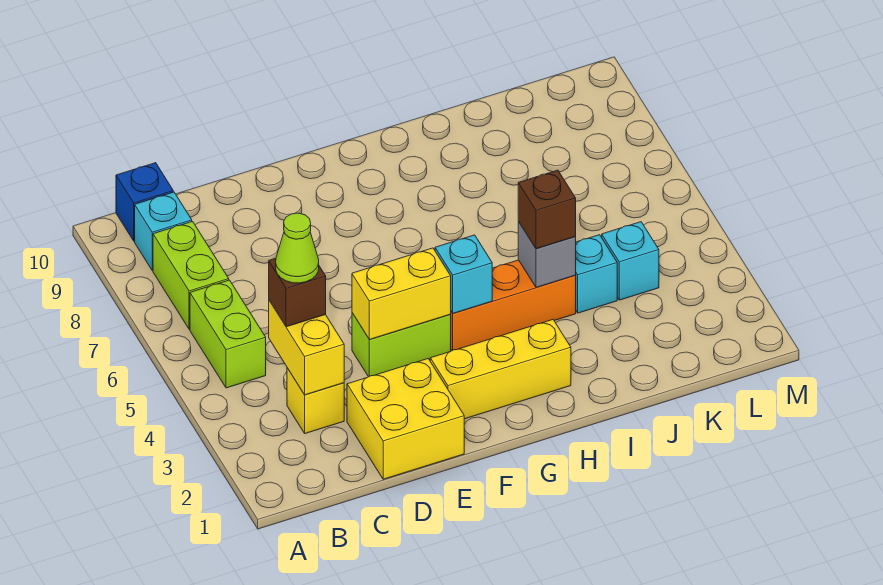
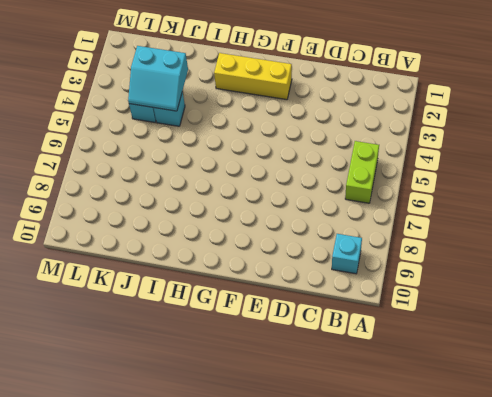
cyan slope J3:K4 level 2 top 3 -> none
none -> lime brick B7:B8 level 1
none -> blue brick B10 level 1
none -> yellow brick C3 level 1

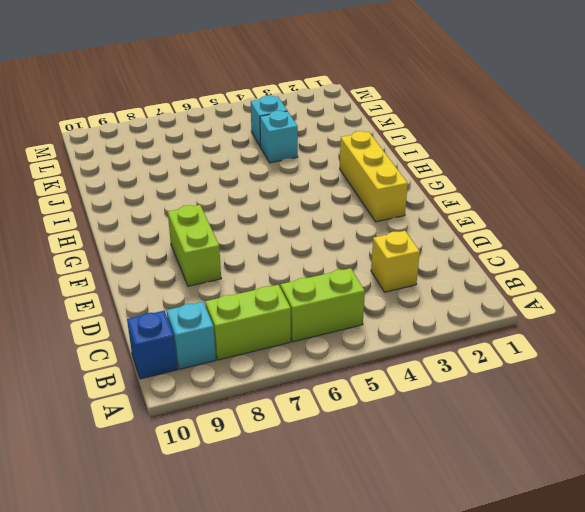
lime brick E8:F8 level 1 -> lime brick E4:F4 level 1
none -> yellow brick D1:E2 level 1
none -> orange brick G4:I4 level 1
none -> yellow brick C3:C4 level 2

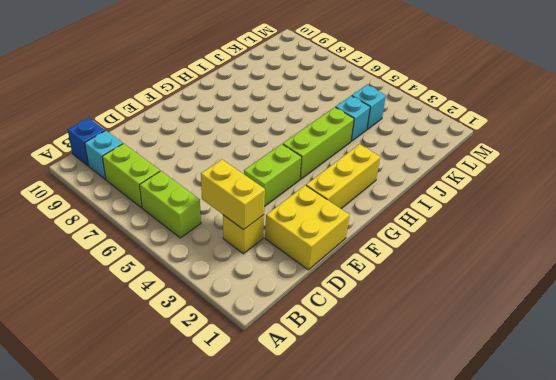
lime brick G4:I4 level 1 -> orange brick G4:I4 level 1
none -> yellow brick E4:F4 level 2
none -> cyan brick G4 level 2
none -> grey brick I4 level 2

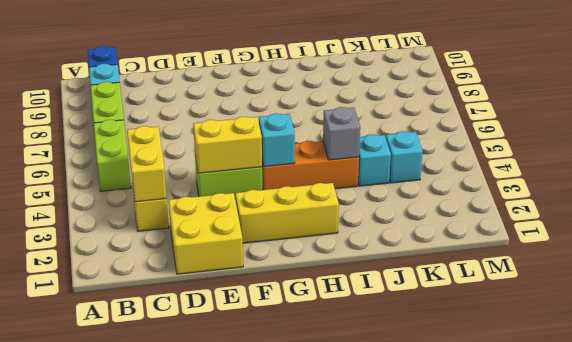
none -> brown brick C4 level 3
none -> brown brick I4 level 3
none -> lime cone C4 level 4

